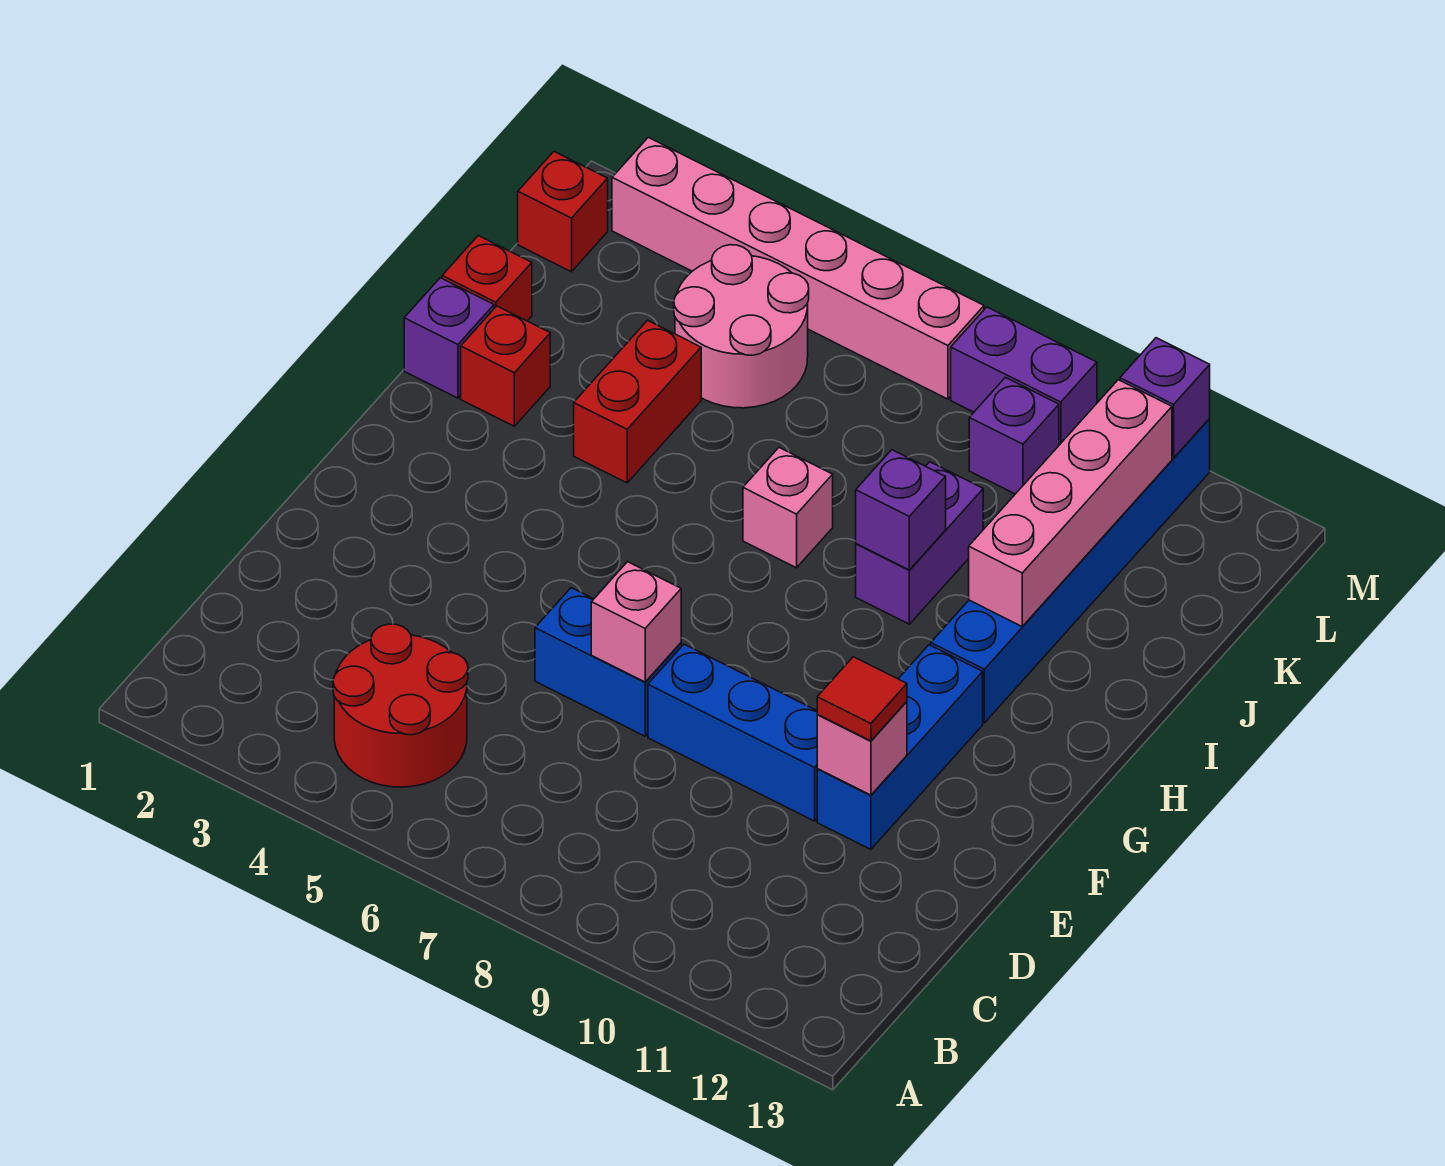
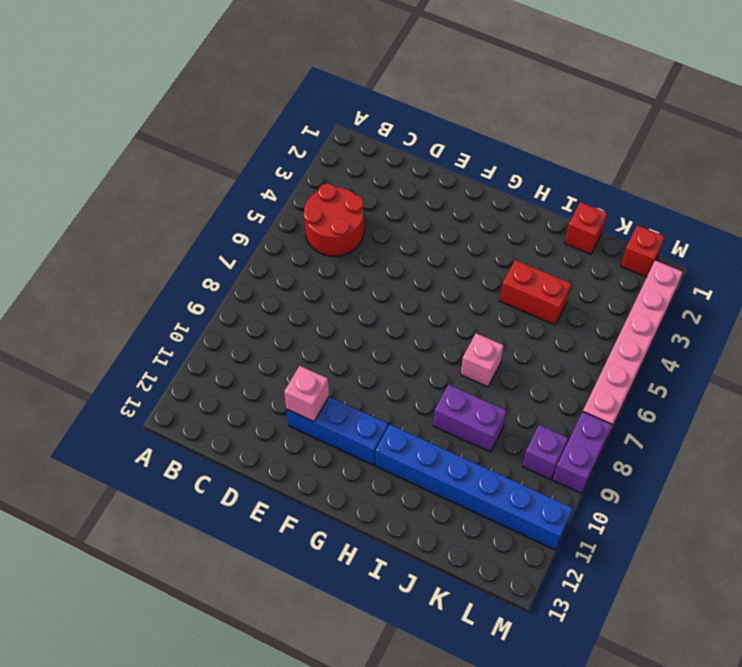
none -> blue brick E6:E7 level 1
none -> blue brick E8:E10 level 1
none -> purple brick I1 level 1

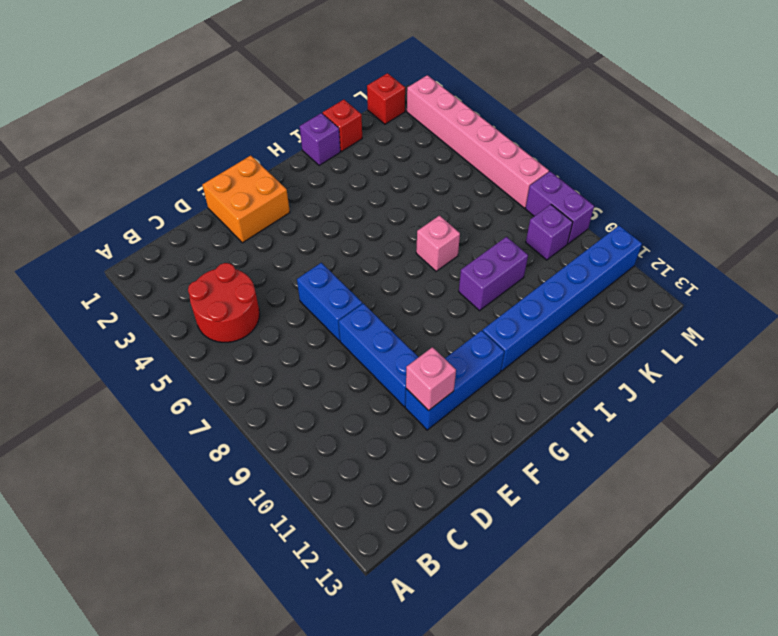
orange brick E1:F2 level 1 -> none
none -> red brick I2 level 1
none -> red brick I4:J4 level 1
none -> pink round brick K4:L5 level 1

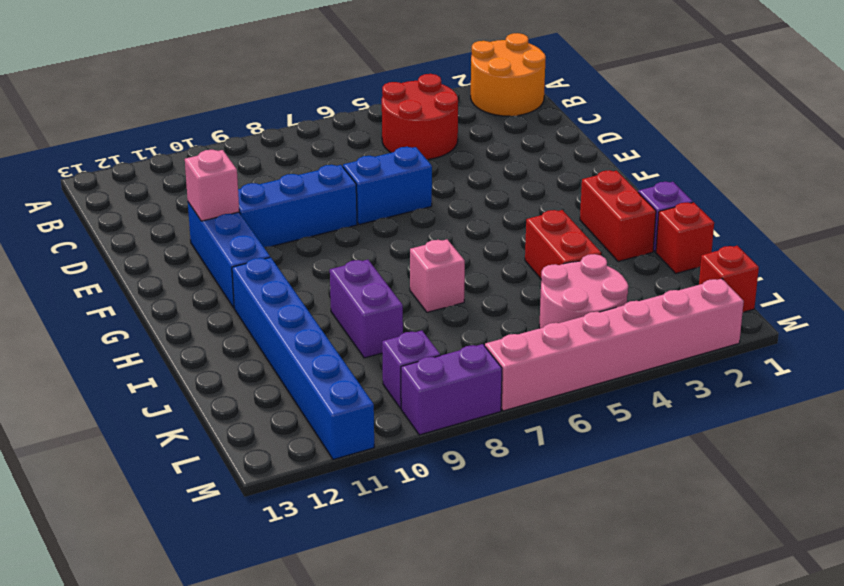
orange round brick A1:B2 level 1 -> none
red brick H2:I2 level 1 -> red brick I2 level 1
none -> pink brick E7 level 2
none -> purple brick I9 level 2
none -> pink brick I11:L11 level 2

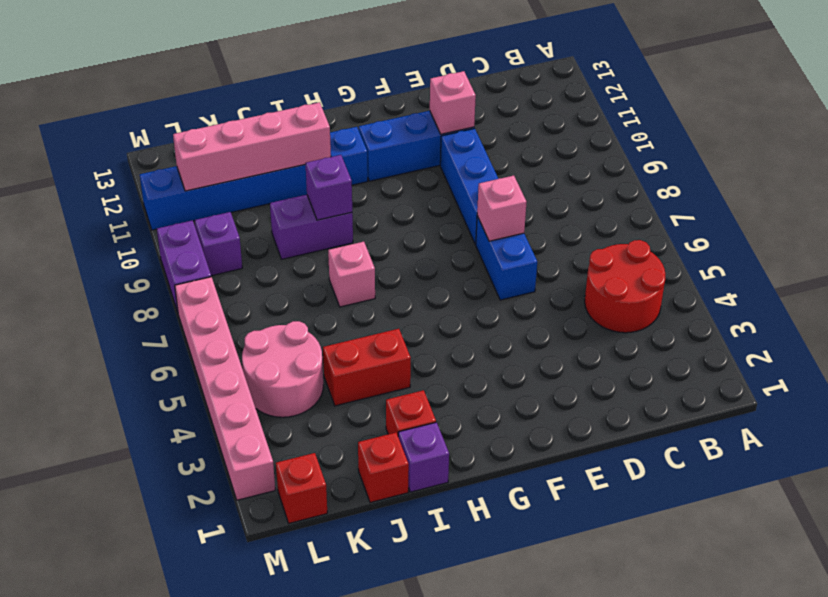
none -> purple brick M11 level 2
none -> red tile E11 level 3

